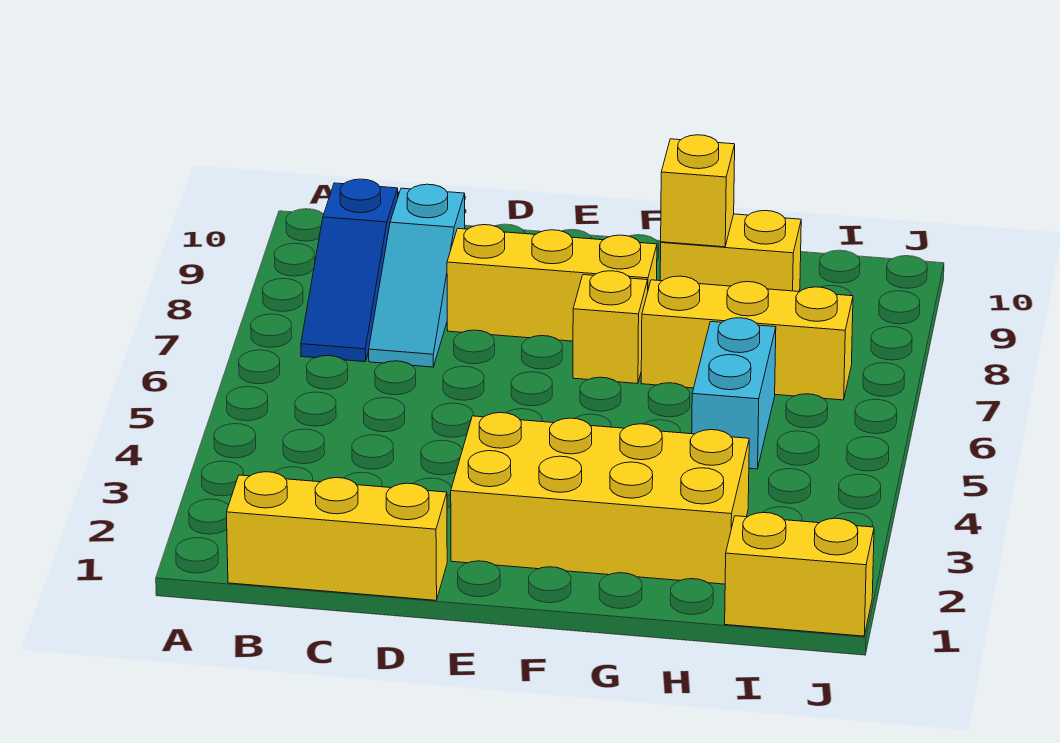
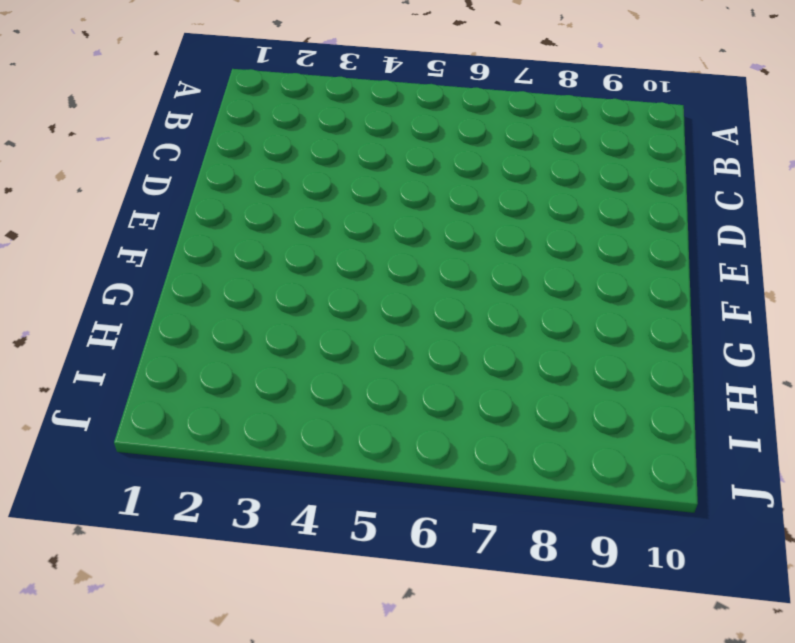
none -> yellow brick B1:D1 level 1
none -> blue slope B7:B9 level 1 top 9

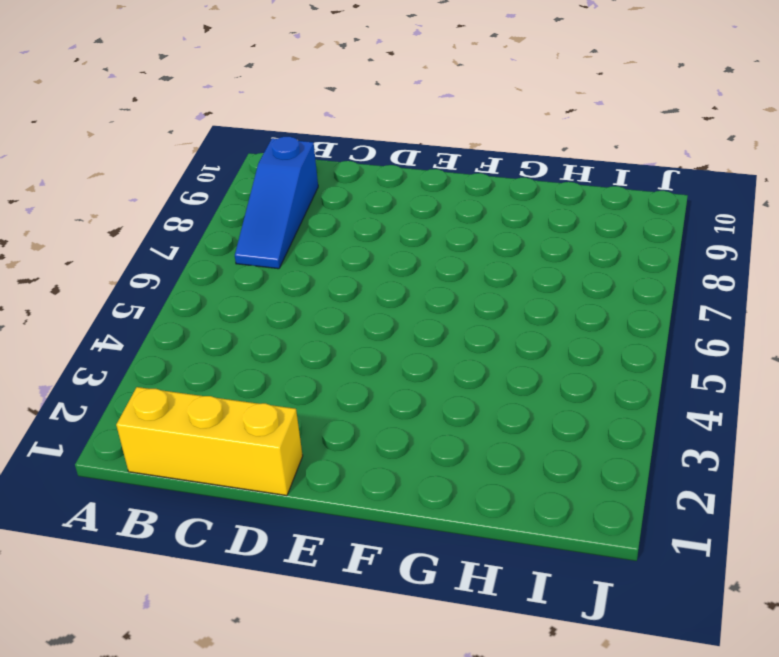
none -> cyan slope C7:C9 level 1 top 9
none -> yellow brick D8:F8 level 1

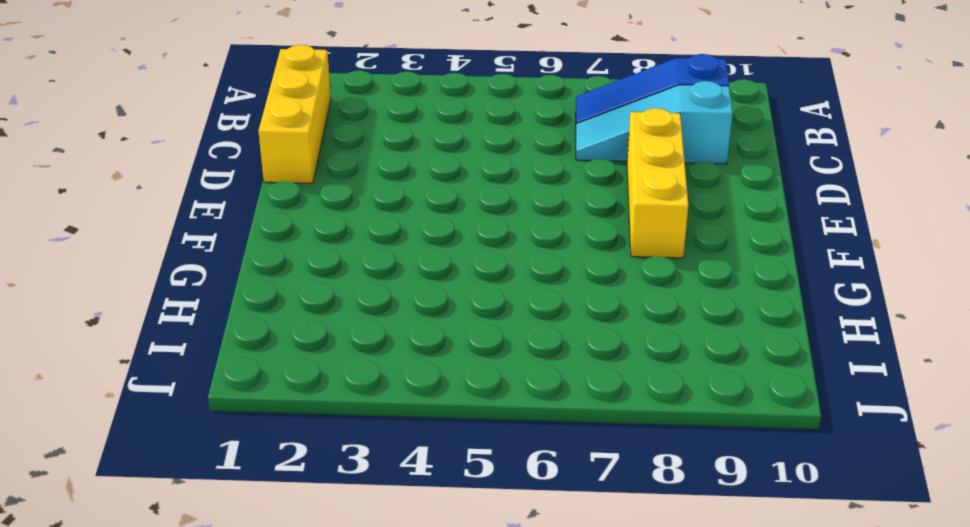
none -> yellow brick E2:H3 level 1
none -> yellow brick F7 level 1

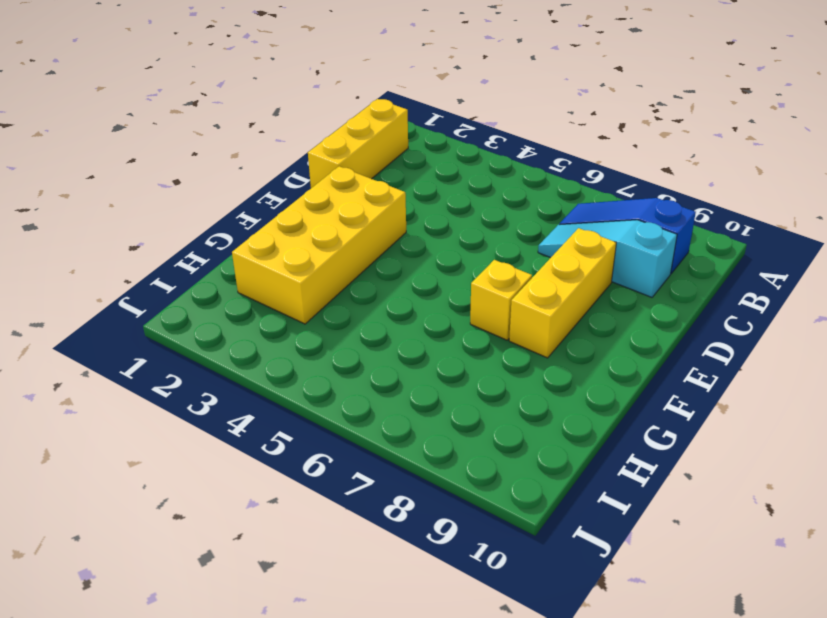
none -> yellow brick G7:I7 level 1
none -> yellow brick G9:H9 level 1

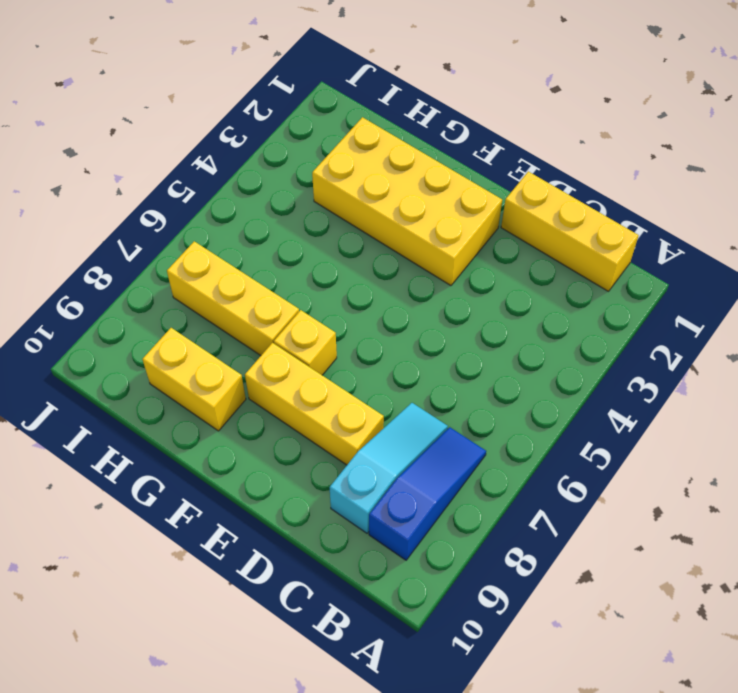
none -> cyan brick H5:H6 level 1
none -> yellow brick I1:J1 level 1

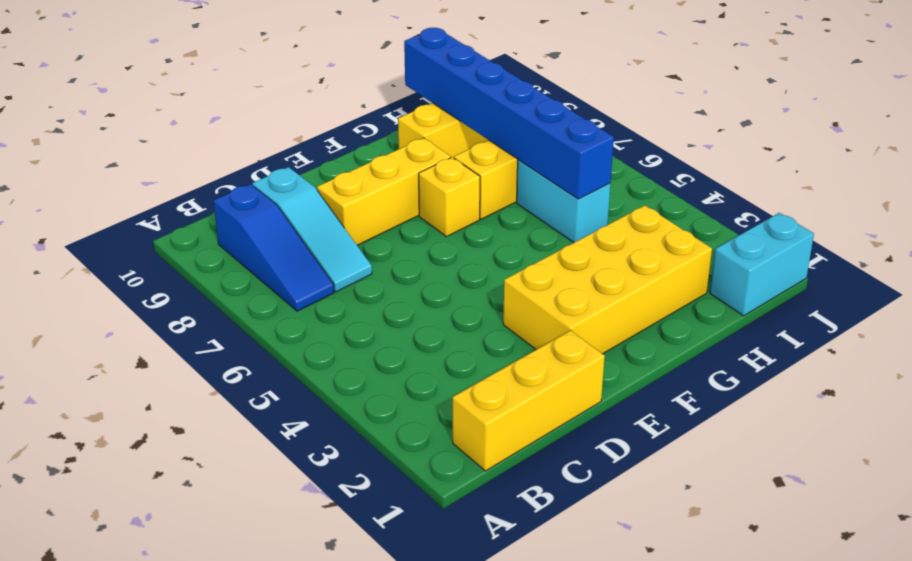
blue brick H5:H10 level 2 -> none
cyan brick I1:J1 level 1 -> yellow brick I1:J1 level 1
none -> yellow brick G9 level 2

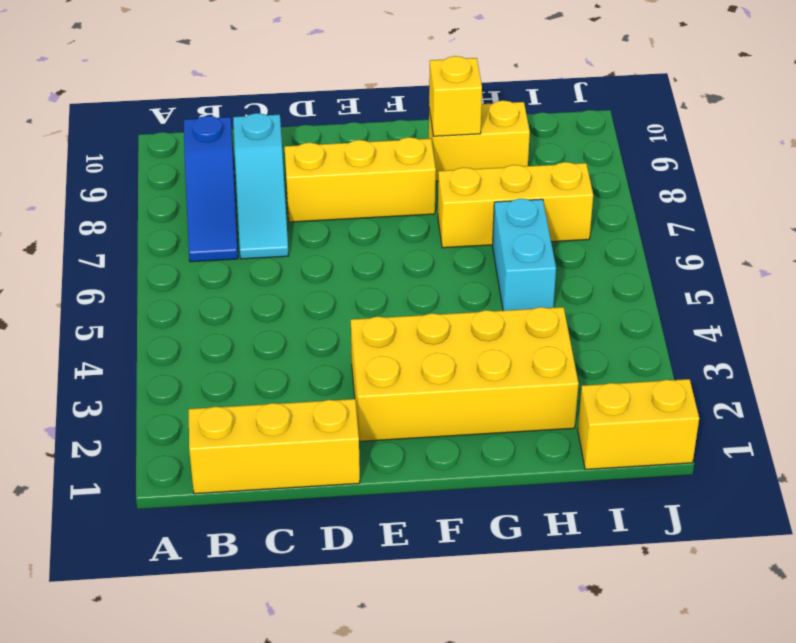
none -> yellow brick F7 level 1

